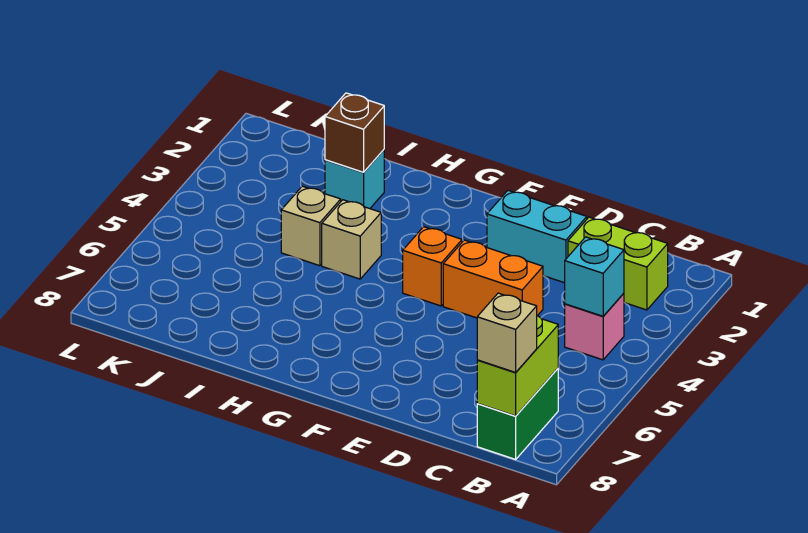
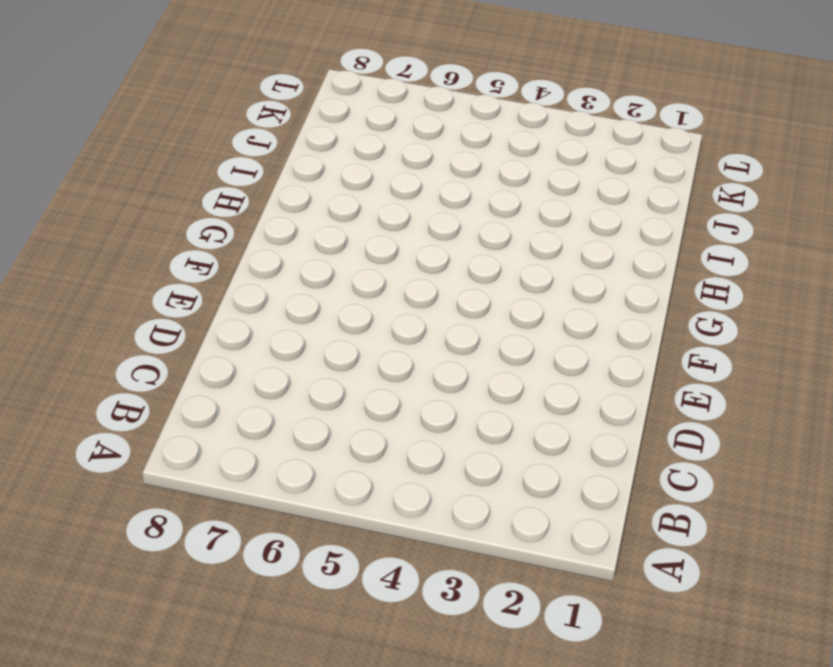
none -> lime brick B2:C2 level 1
none -> pink brick B4 level 1
none -> green brick B7:B8 level 1

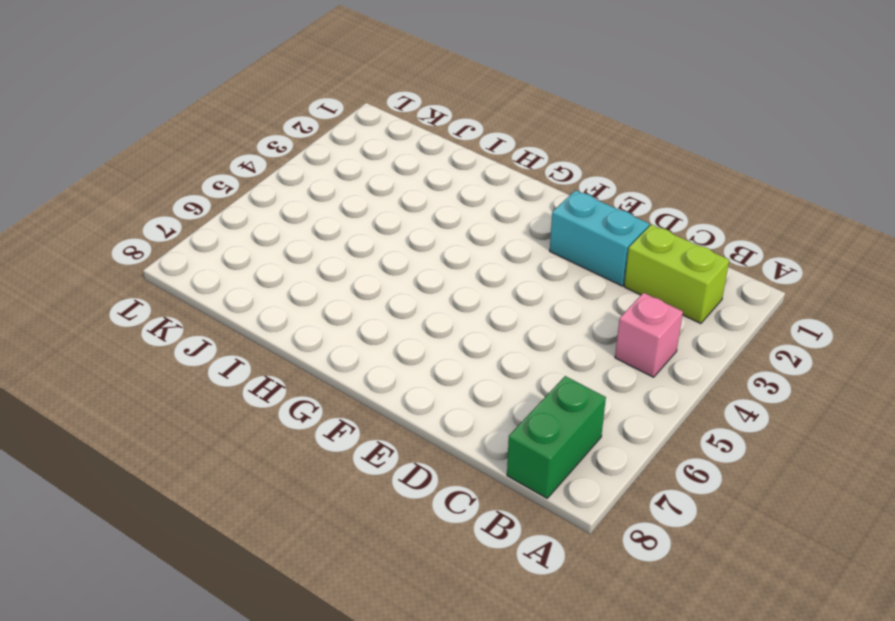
none -> orange brick D4:E4 level 1
none -> orange brick F4 level 1
none -> tan brick H4 level 1

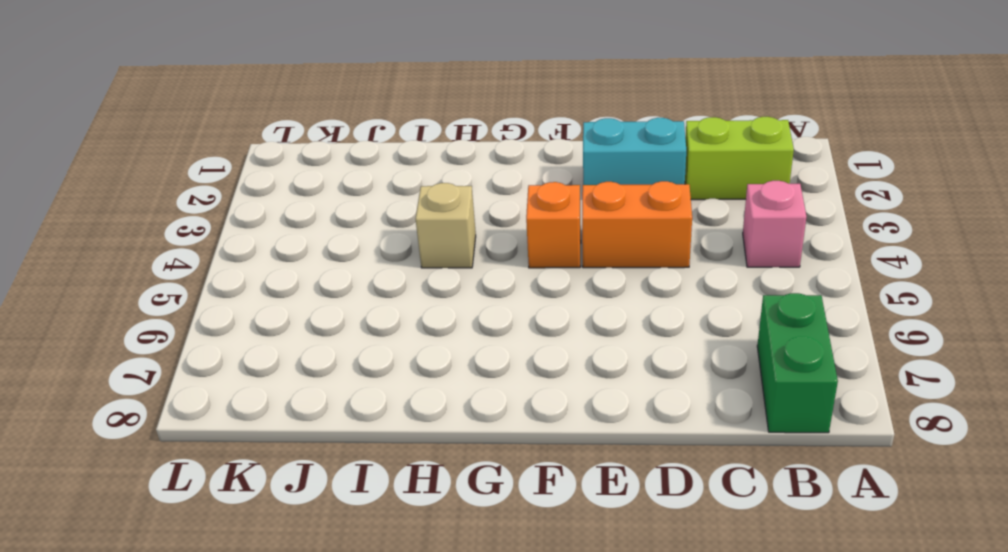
none -> cyan brick I2 level 1
none -> tan brick I4 level 1
none -> cyan brick B4 level 2

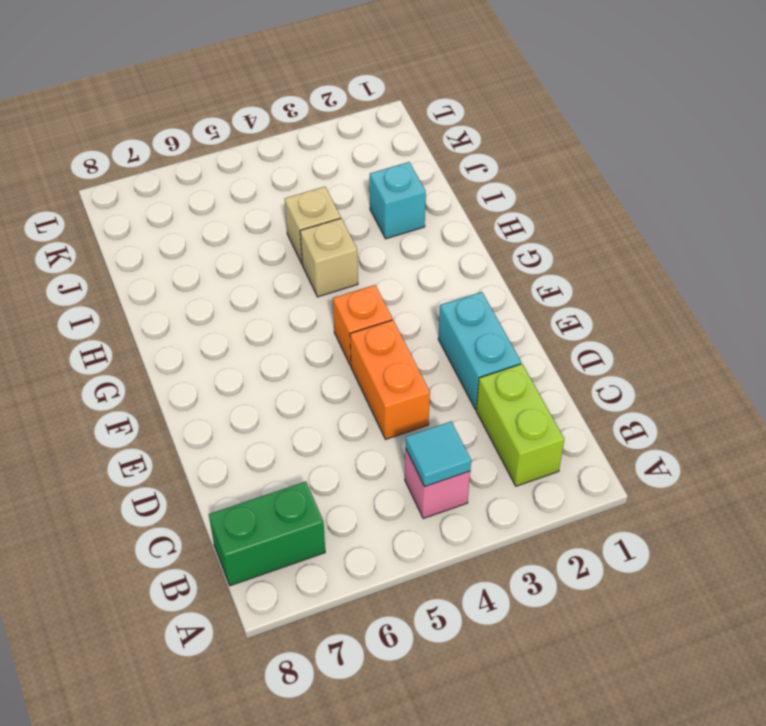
cyan tile B4 level 2 -> cyan brick B4 level 2
none -> lime brick B7:B8 level 2
none -> brown brick I2 level 2
none -> tan brick B8 level 3

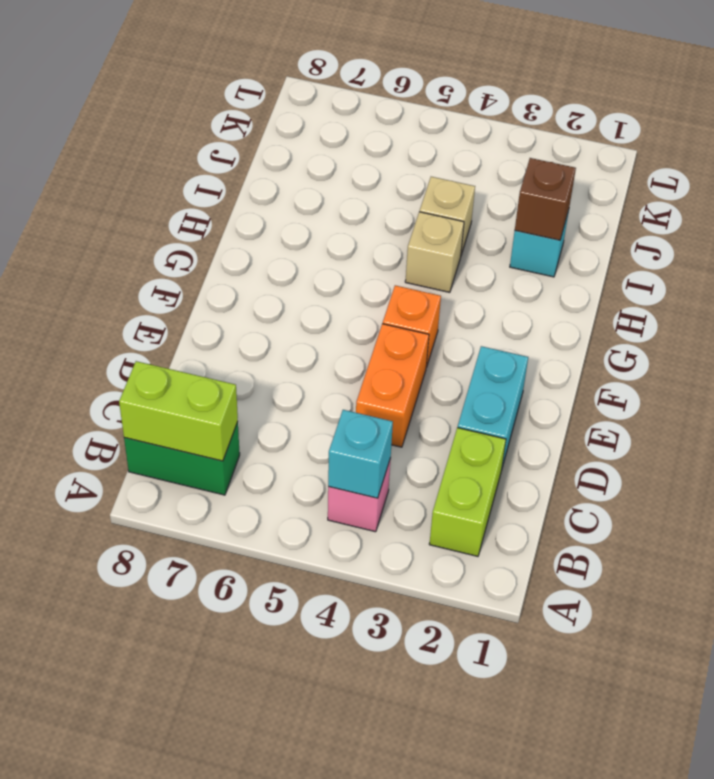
none -> tan brick B8 level 3

